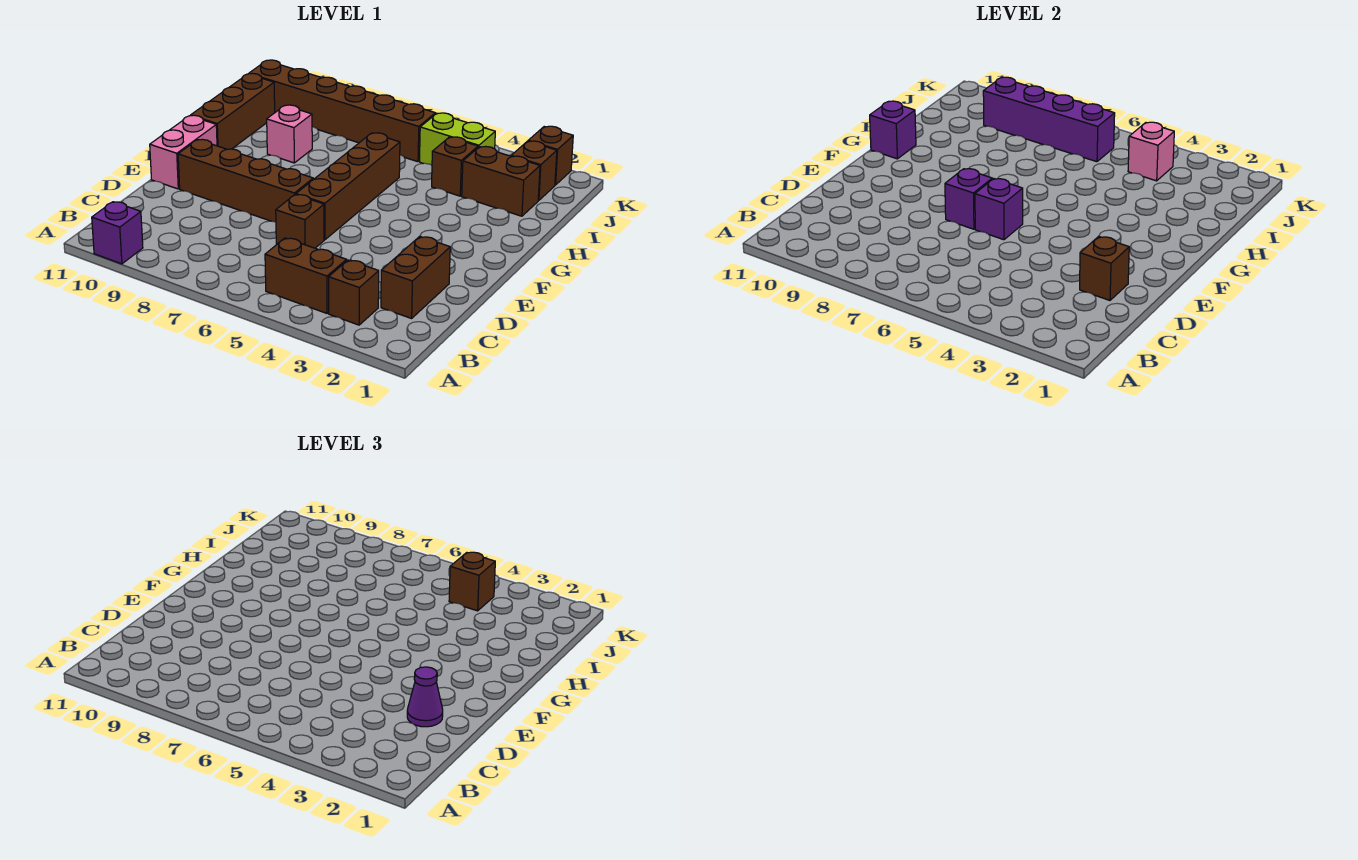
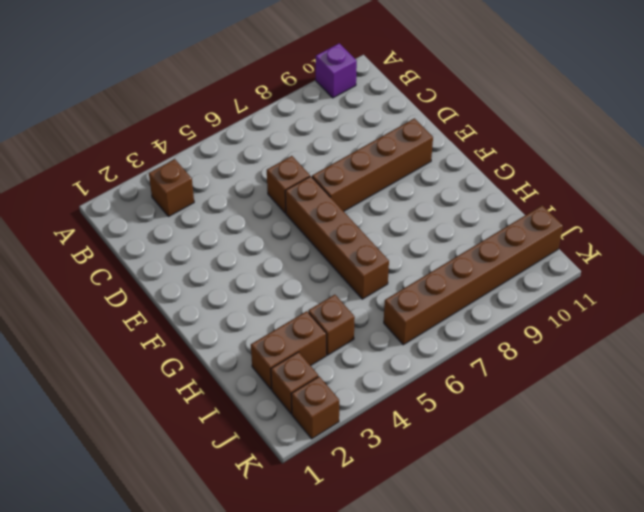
none -> brown brick B4:B5 level 1
none -> brown brick C2:D2 level 1
none -> pink brick E11:F11 level 1

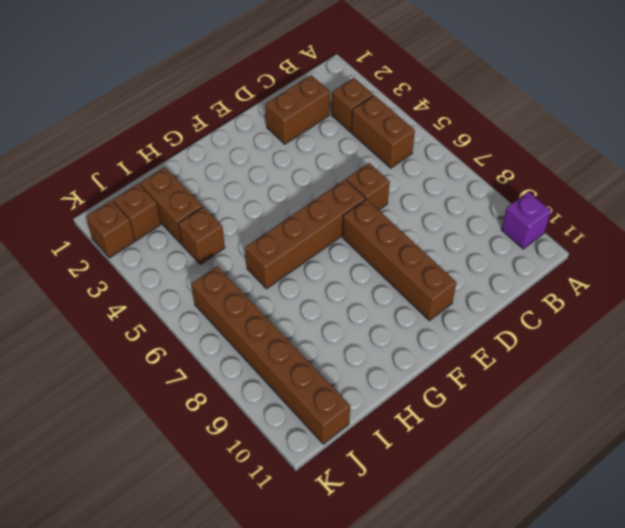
none -> pink brick E11:F11 level 1
none -> brown brick G11:I11 level 1
none -> pink brick H9 level 1

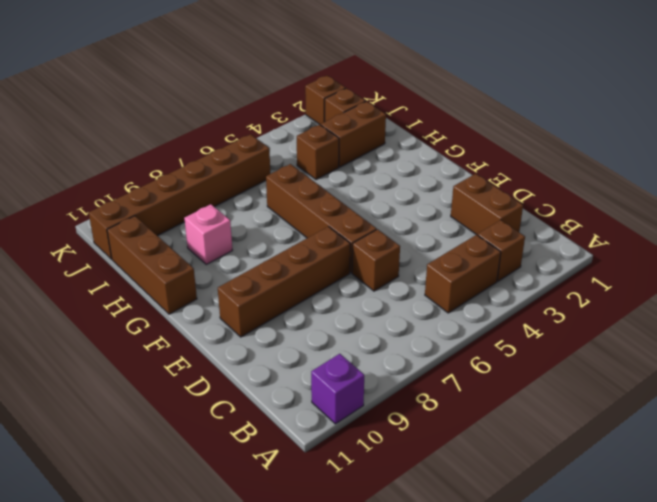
none -> pink brick E11:F11 level 1
none -> lime brick J4:J5 level 1
none -> brown brick D2 level 2

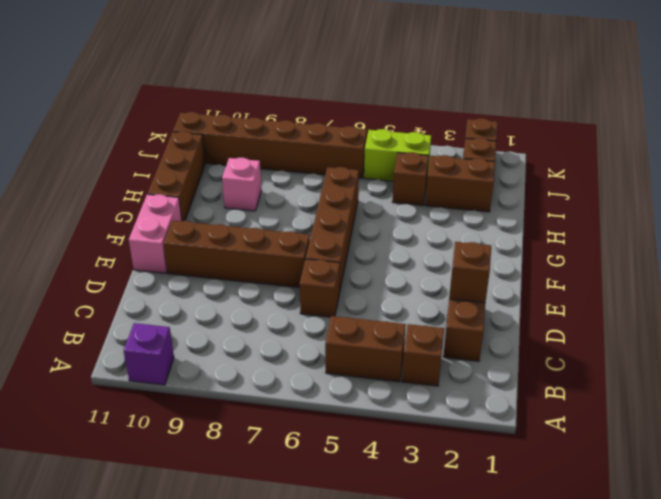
none -> purple brick E6 level 2
none -> purple brick E7 level 2
none -> purple brick G11 level 2

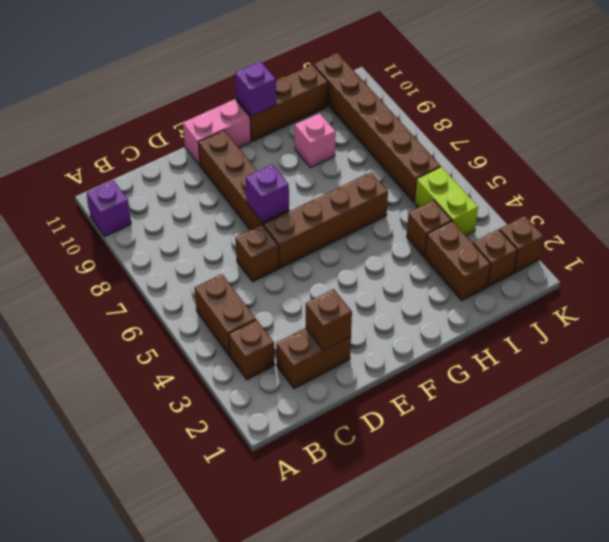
none -> purple brick E6 level 2
none -> pink brick J4 level 2
none -> purple brick J6:J9 level 2

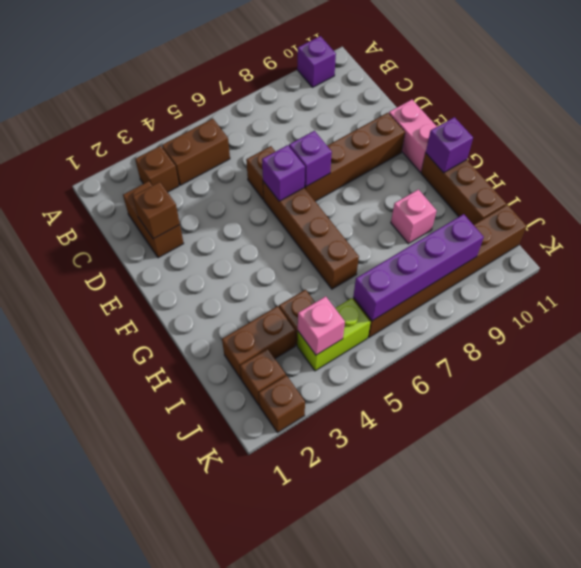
none -> purple cone D2 level 3
none -> brown brick J4 level 3

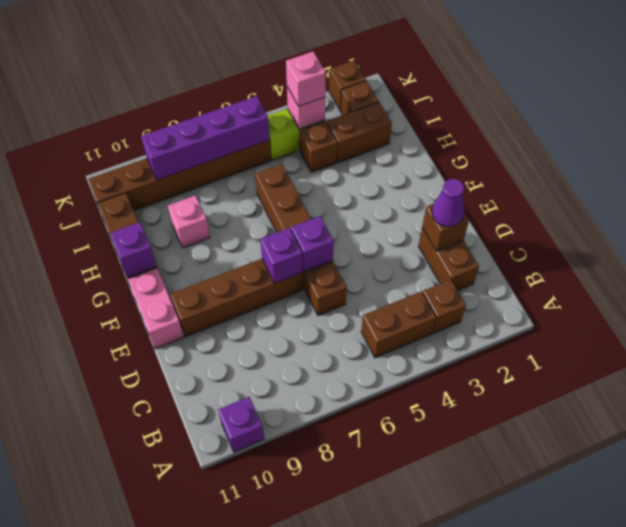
pink brick J4 level 3 -> brown brick J4 level 3

